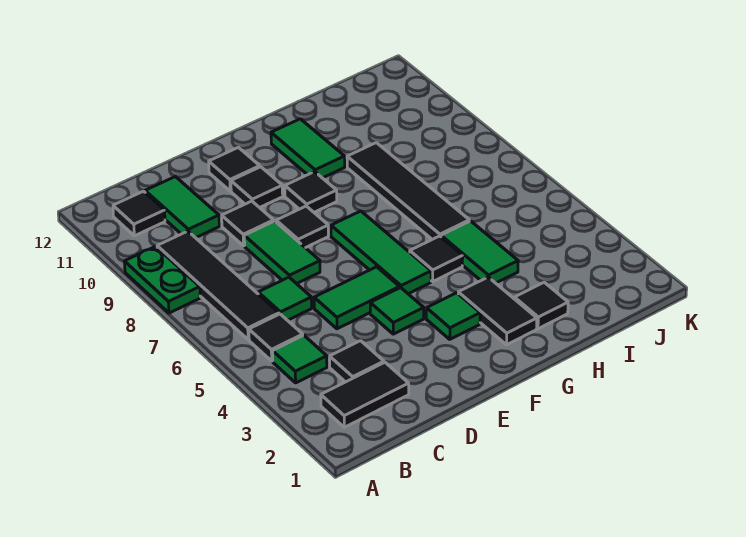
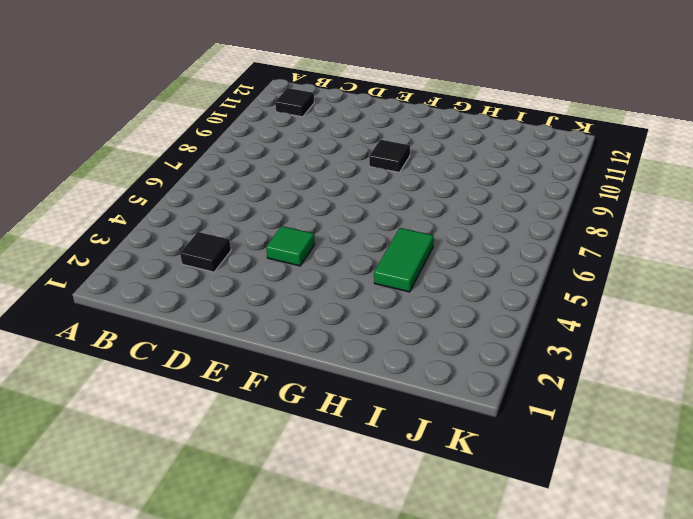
none -> green plate A8:A9 level 1
none -> black tile B2:C2 level 1
none -> green tile B4 level 1

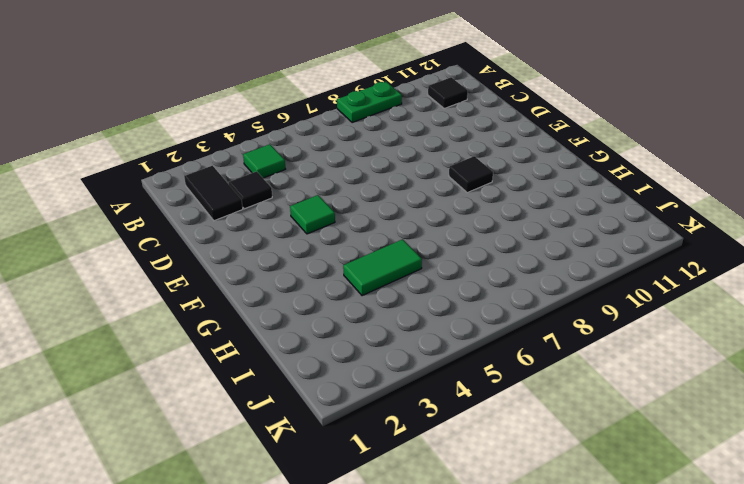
none -> black tile B5 level 1
none -> black tile B6:B9 level 1
none -> green tile C6 level 1

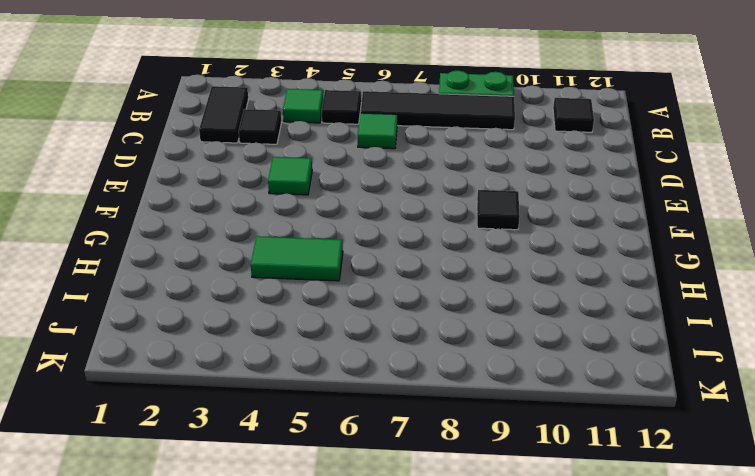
none -> green tile C10:C11 level 1
none -> green tile D5:E5 level 1
none -> green tile D7:D8 level 1

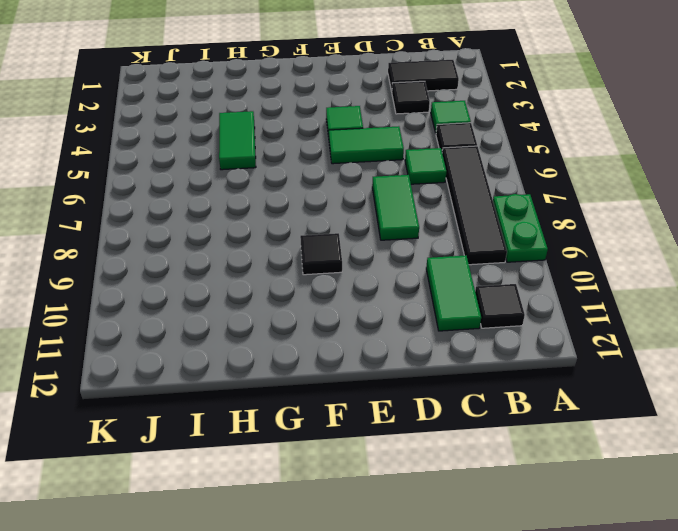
none -> black tile D9 level 1
none -> black tile E8 level 1
none -> black tile E10 level 1

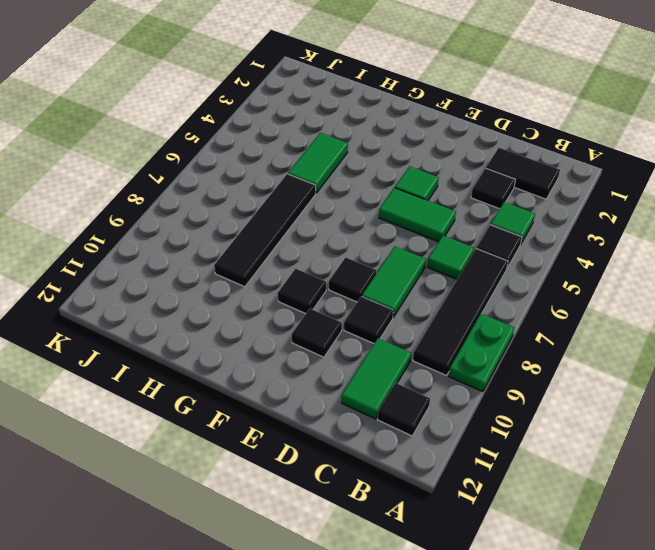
none -> black tile E11 level 1
none -> green tile F3 level 1
none -> green tile F5:F7 level 1

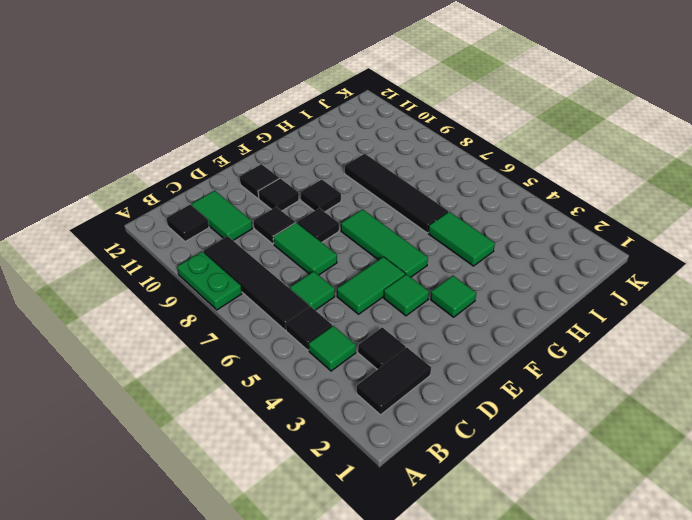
none -> black tile G2:G3 level 1
none -> black tile G5 level 1
none -> green tile G10:G11 level 1

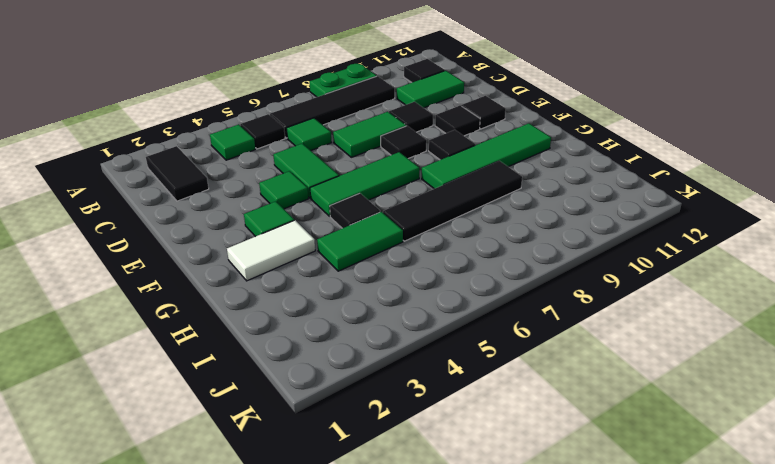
white tile G2:G3 level 1 -> black tile G2:G3 level 1
green tile G8:G11 level 1 -> green tile G10:G11 level 1
none -> black tile C3 level 1
none -> black tile H2 level 1

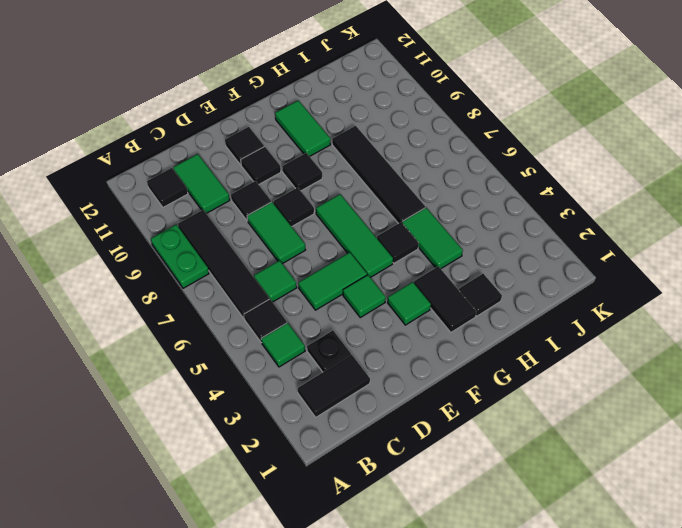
black plate C3 level 1 -> black tile C3 level 1

